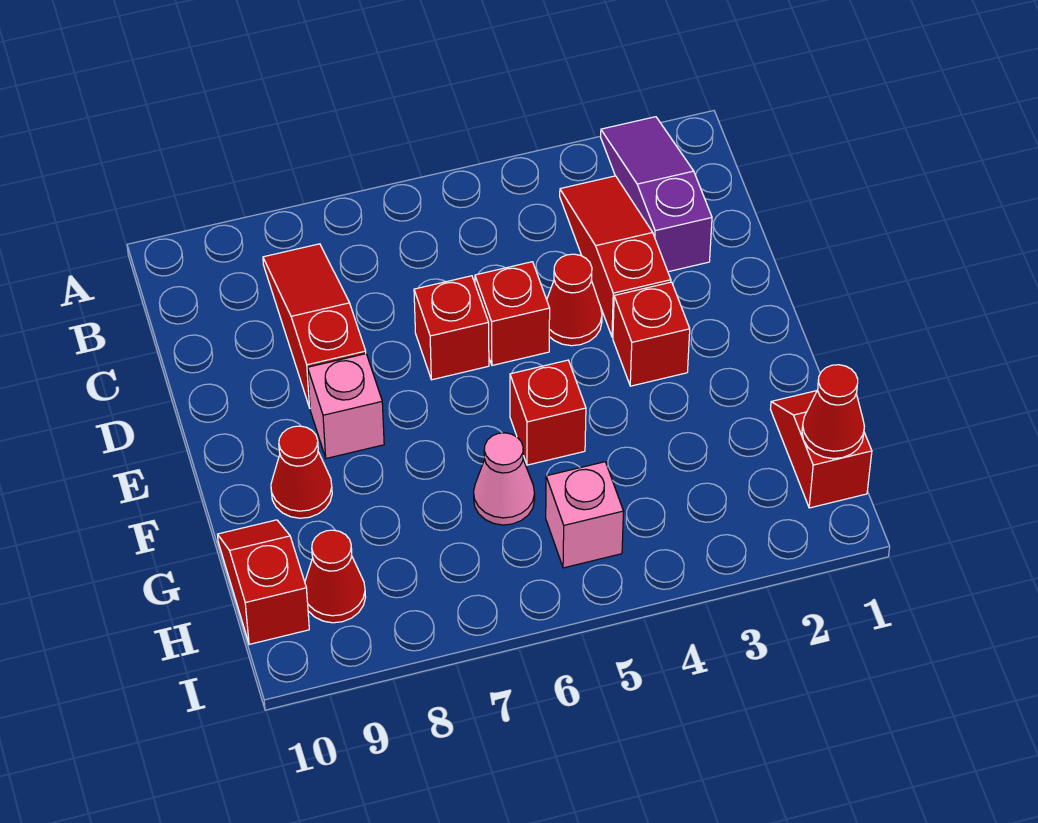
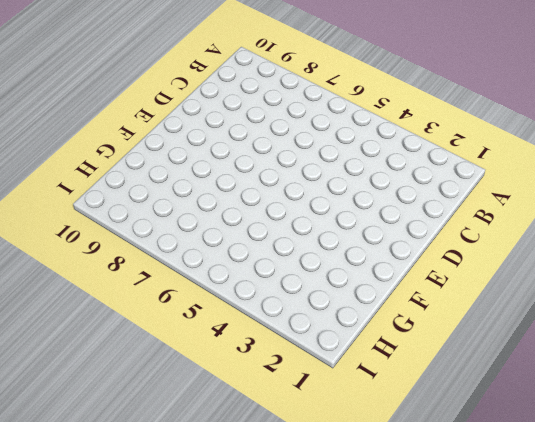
none -> purple slope A2:C2 level 1 top C
none -> red slope B3:D3 level 1 top D
none -> red slope B8:D8 level 1 top D

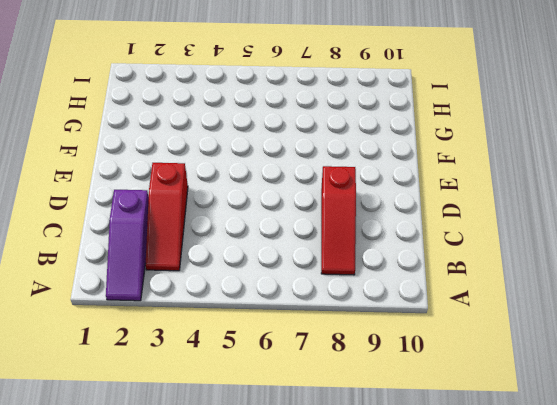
none -> red cone D4 level 1
none -> red brick D5 level 1
none -> red brick D6 level 1

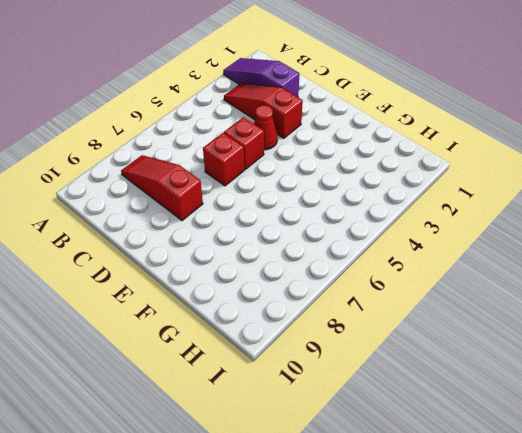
none -> red brick E3 level 1
none -> pink brick E8 level 1
none -> red brick F5 level 1

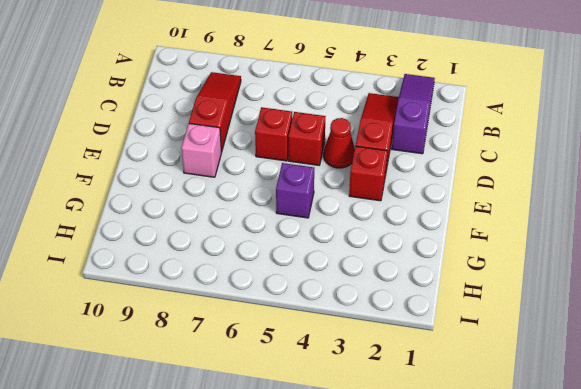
purple brick F5 level 1 -> red brick F5 level 1
none -> red cone F9 level 1
none -> red slope G1:H1 level 1 top H
none -> pink cone G6 level 1

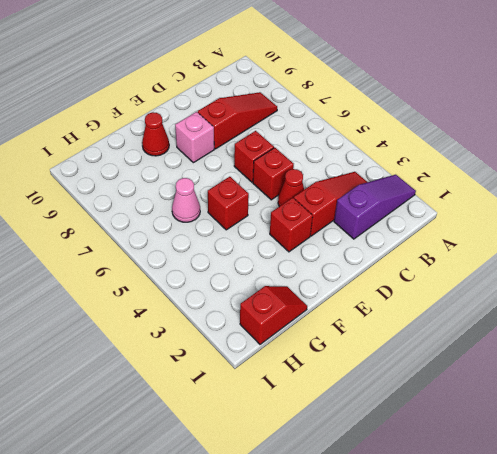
none -> red slope G10:H10 level 1 top H
none -> pink brick H5 level 1
none -> red cone H9 level 1

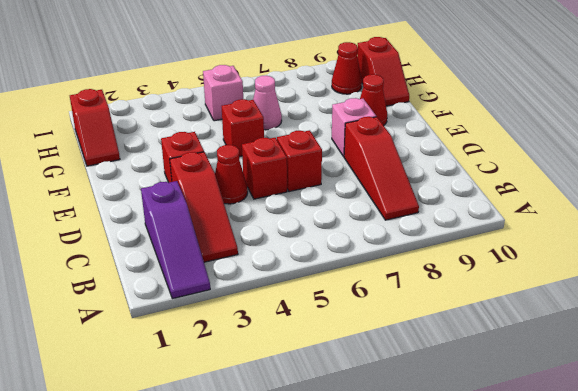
none -> red cone H1 level 2

